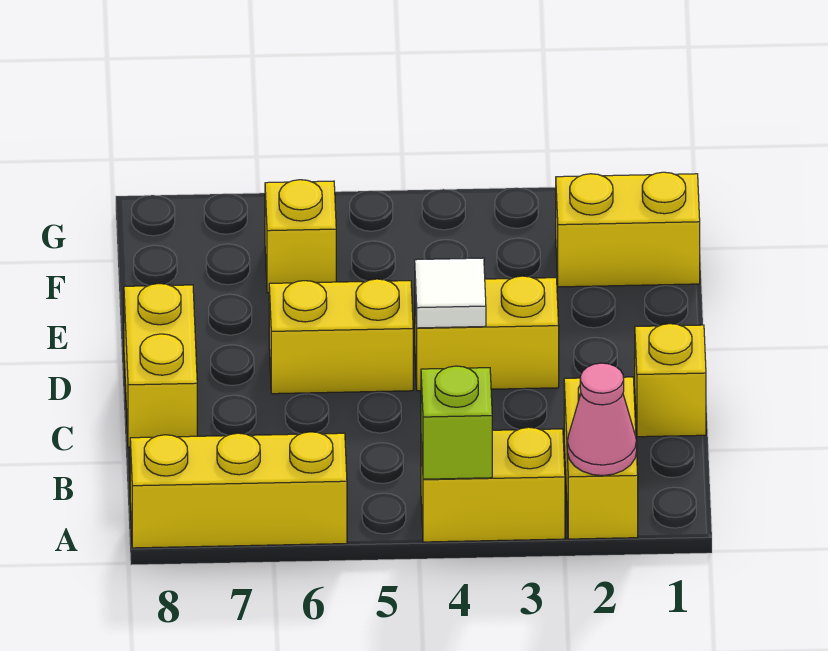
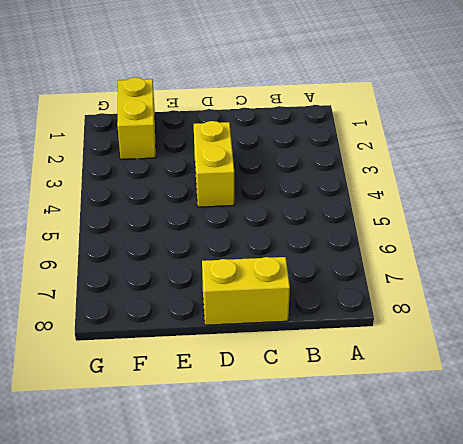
none -> yellow brick A2:B2 level 1
none -> yellow brick A3:A4 level 1
none -> yellow brick A6:A8 level 1

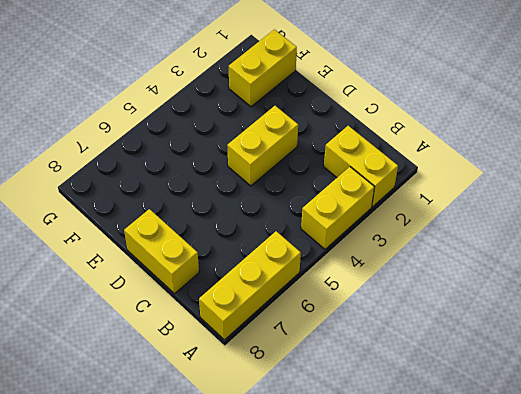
none -> yellow brick C1 level 1
none -> yellow brick D5:D6 level 1
none -> yellow brick F6 level 1

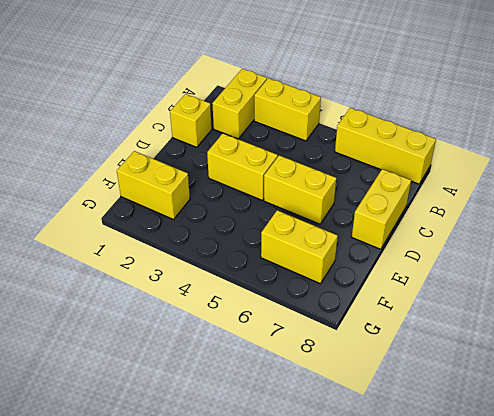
yellow brick F6:F7 level 1 -> yellow brick F6 level 1
none -> pink cone A2 level 2
none -> lime brick A4 level 2
none -> white tile D4 level 2

